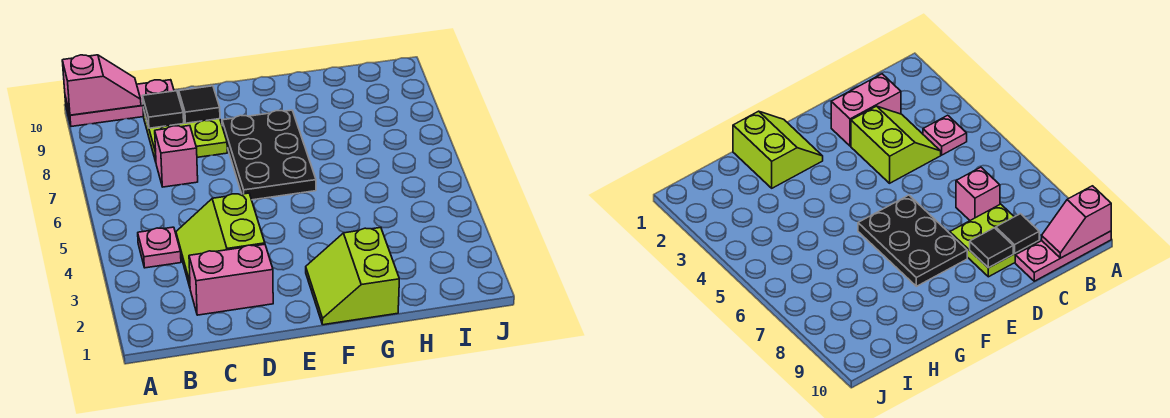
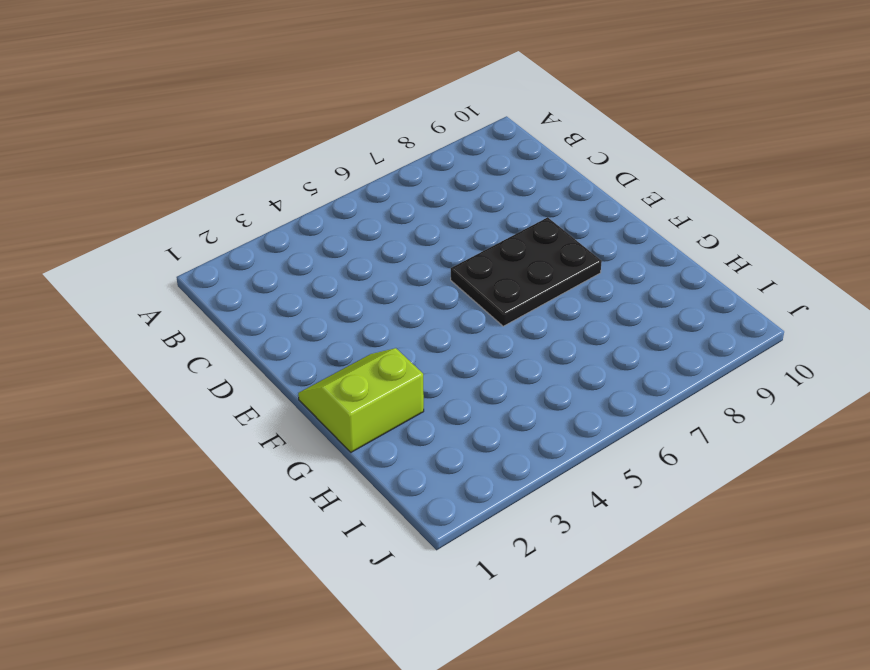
none -> pink plate A10:C10 level 1
none -> pink plate B4 level 1

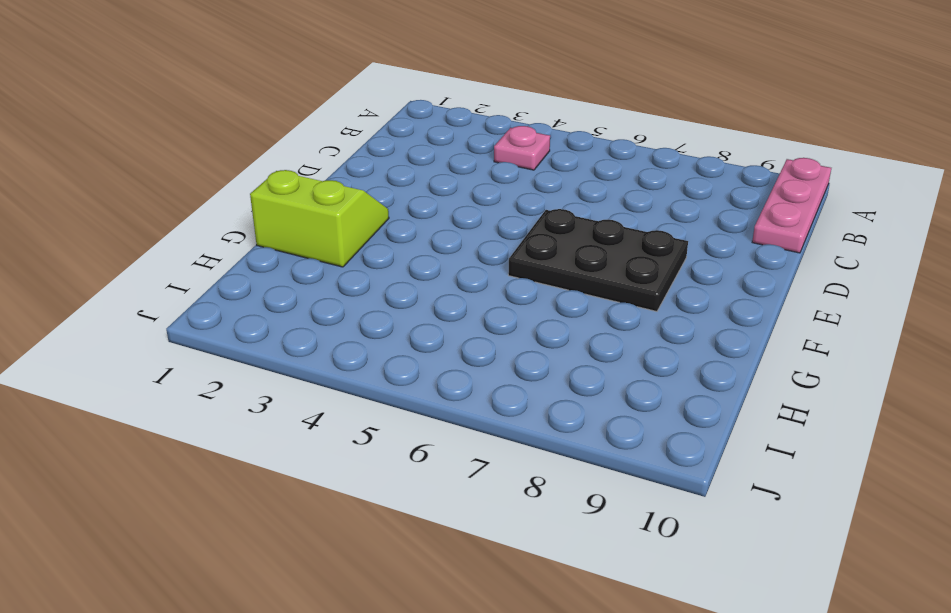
none -> pink brick C2:D2 level 1
none -> lime slope C3:D4 level 1 top D

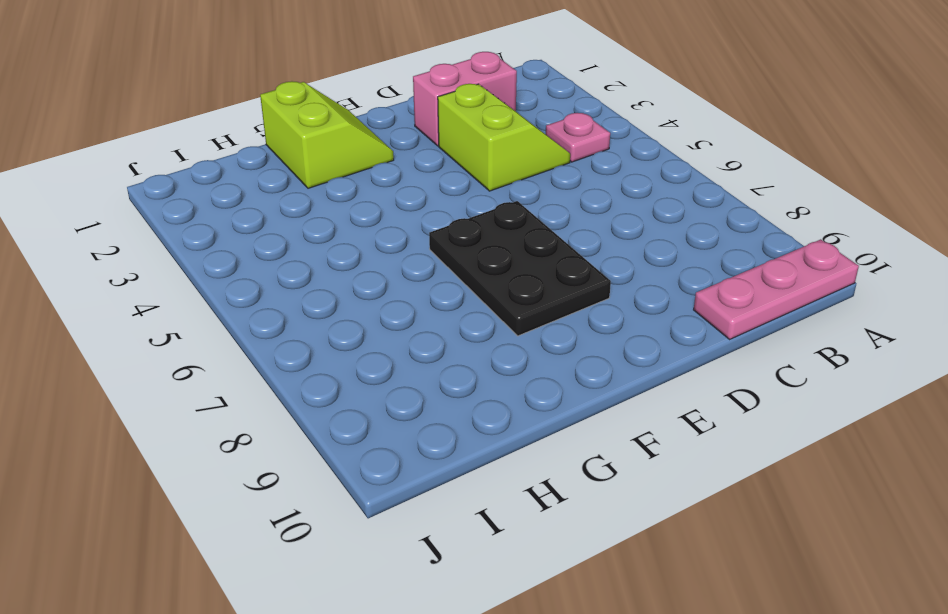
none -> pink brick C7 level 1
none -> lime plate C8:D9 level 1

